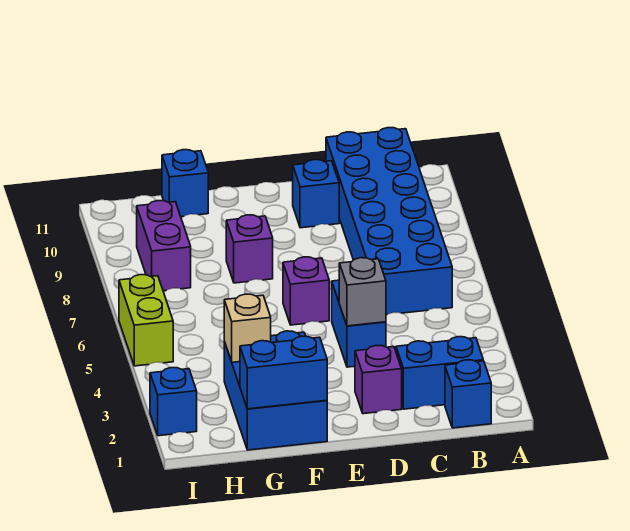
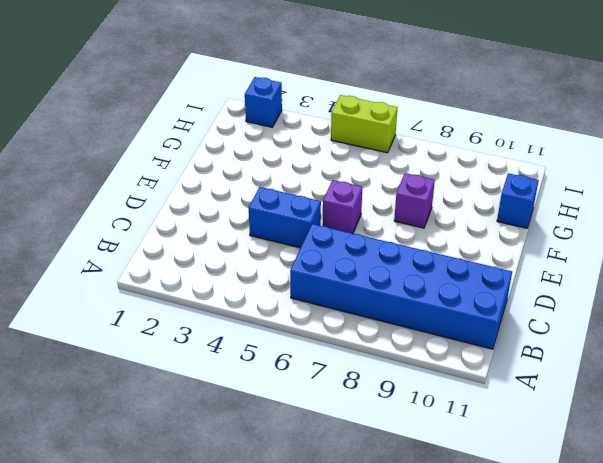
none -> blue brick B1 level 1
none -> blue brick B2:C2 level 1
none -> purple brick D2 level 1

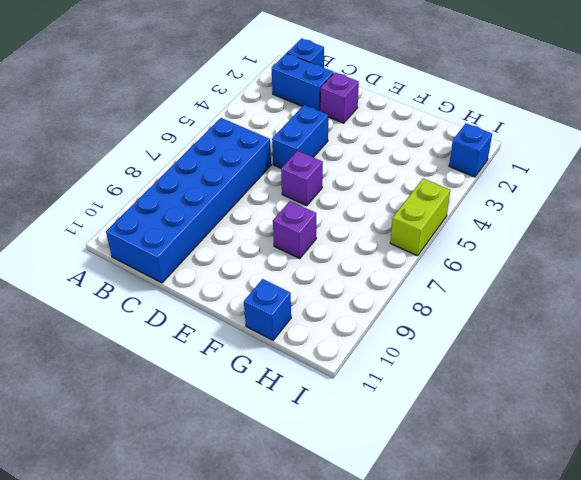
none -> blue brick D10 level 1
none -> blue brick F1:G3 level 1
none -> purple brick H8:H9 level 1

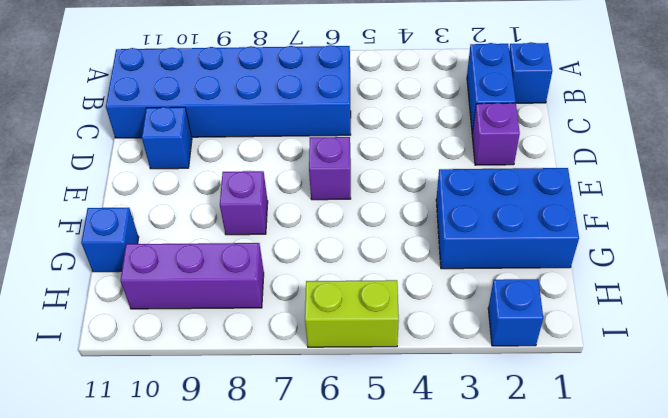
purple brick H8:H10 level 1 -> purple brick H8:H9 level 1
none -> blue brick D4:D5 level 1
none -> grey brick D4 level 2
none -> blue brick F1:G1 level 2

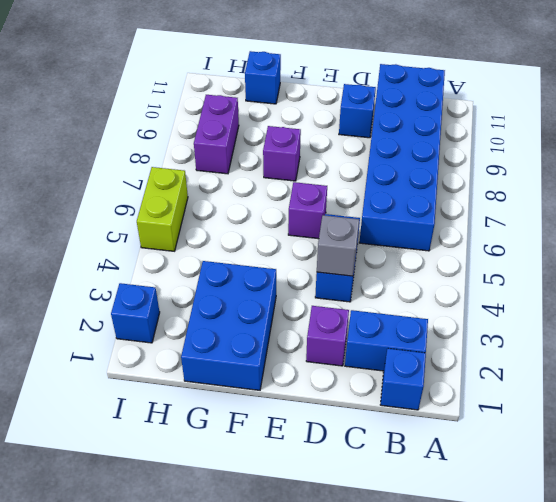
none -> blue brick F1:G1 level 2
none -> tan brick G3 level 2

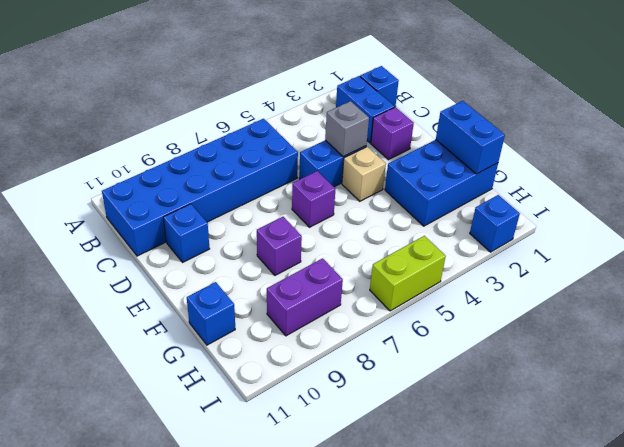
tan brick E4 level 1 -> tan brick G3 level 2

